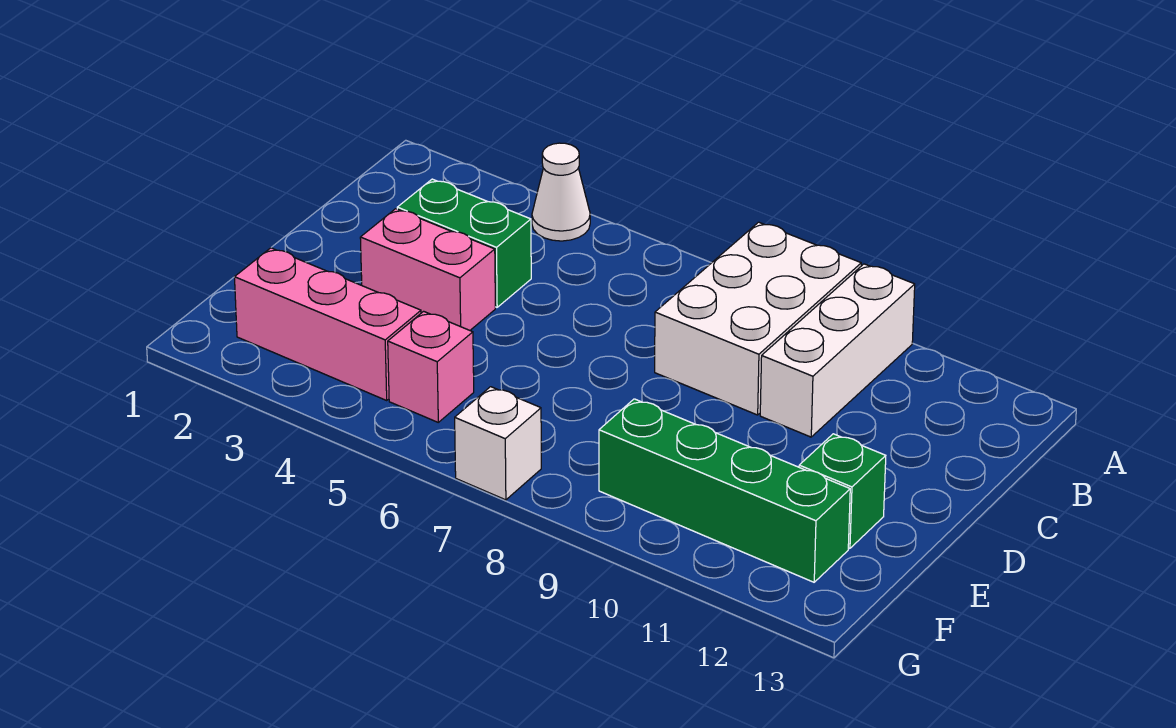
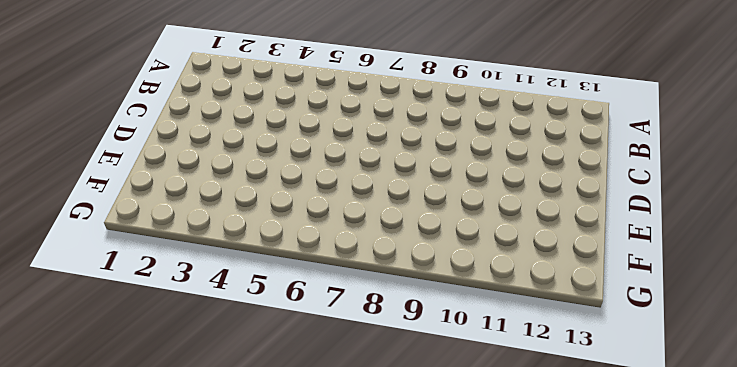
none -> white cone A4 level 1
none -> white brick A8:C9 level 1

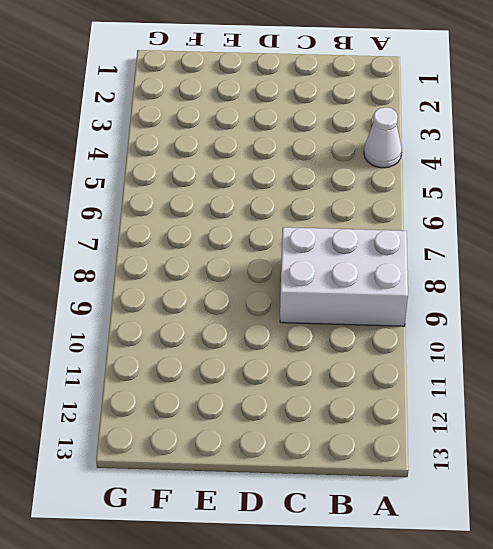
none -> white brick A10:C10 level 1
none -> green brick C3:C4 level 1

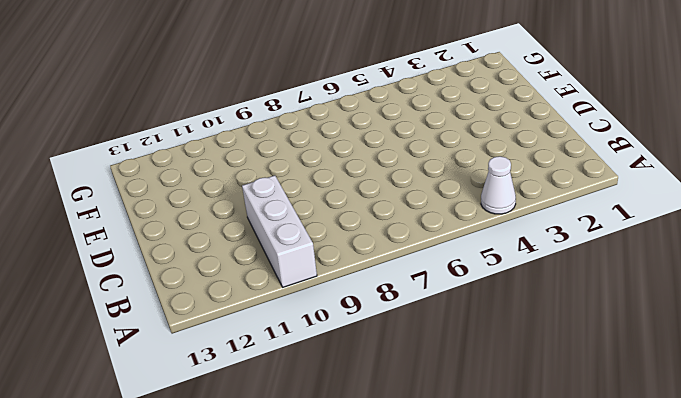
none -> white brick A8:C9 level 1
none -> green brick C3:C4 level 1

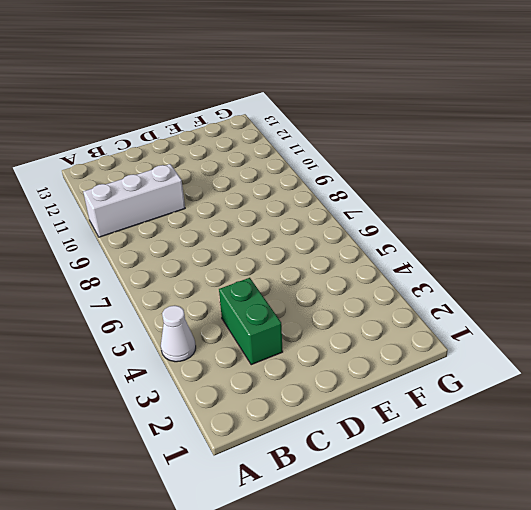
none -> white brick A8:C9 level 1
none -> pink brick D3:D4 level 1

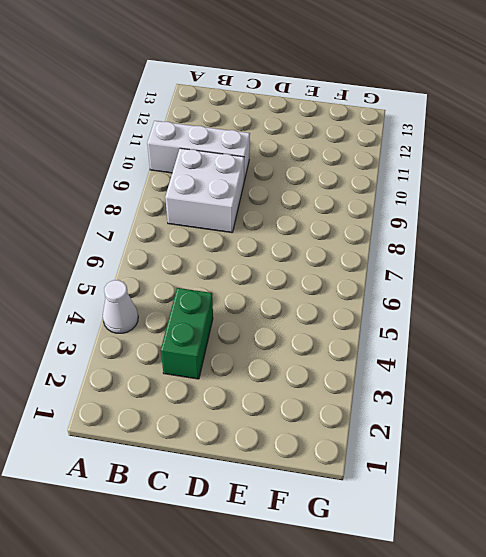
white brick B8:C9 level 1 -> white brick A8:C9 level 1
none -> pink brick D3:D4 level 1
none -> green brick E12 level 1

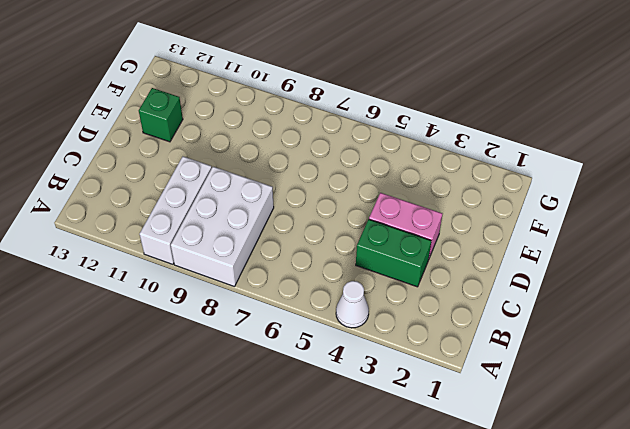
none -> pink brick F2:F4 level 1
none -> pink brick F5 level 1

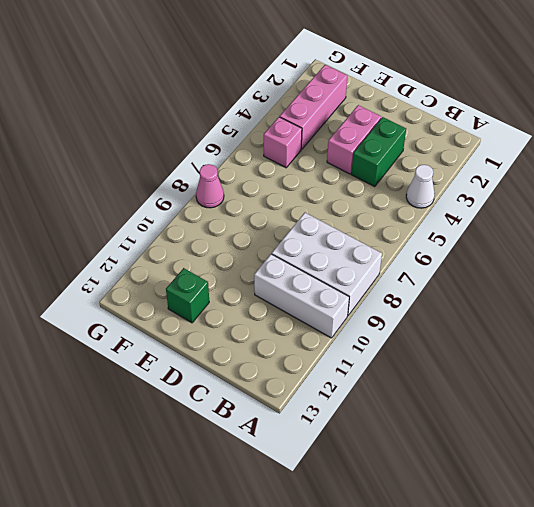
pink cone G8 level 1 -> none
none -> green brick F9:F12 level 1
none -> white brick G7 level 1

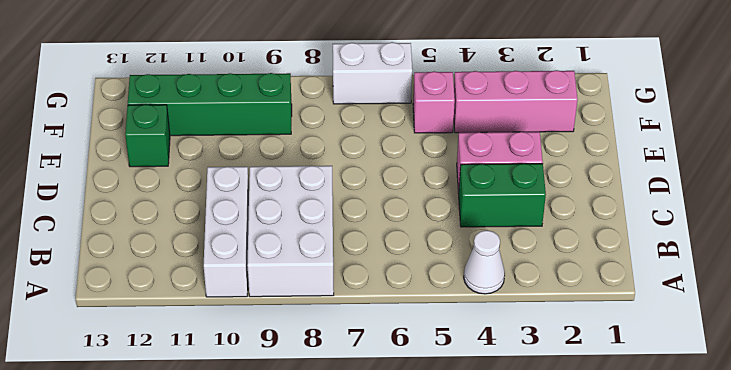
white brick G6:G7 level 1 -> white brick G7 level 1

